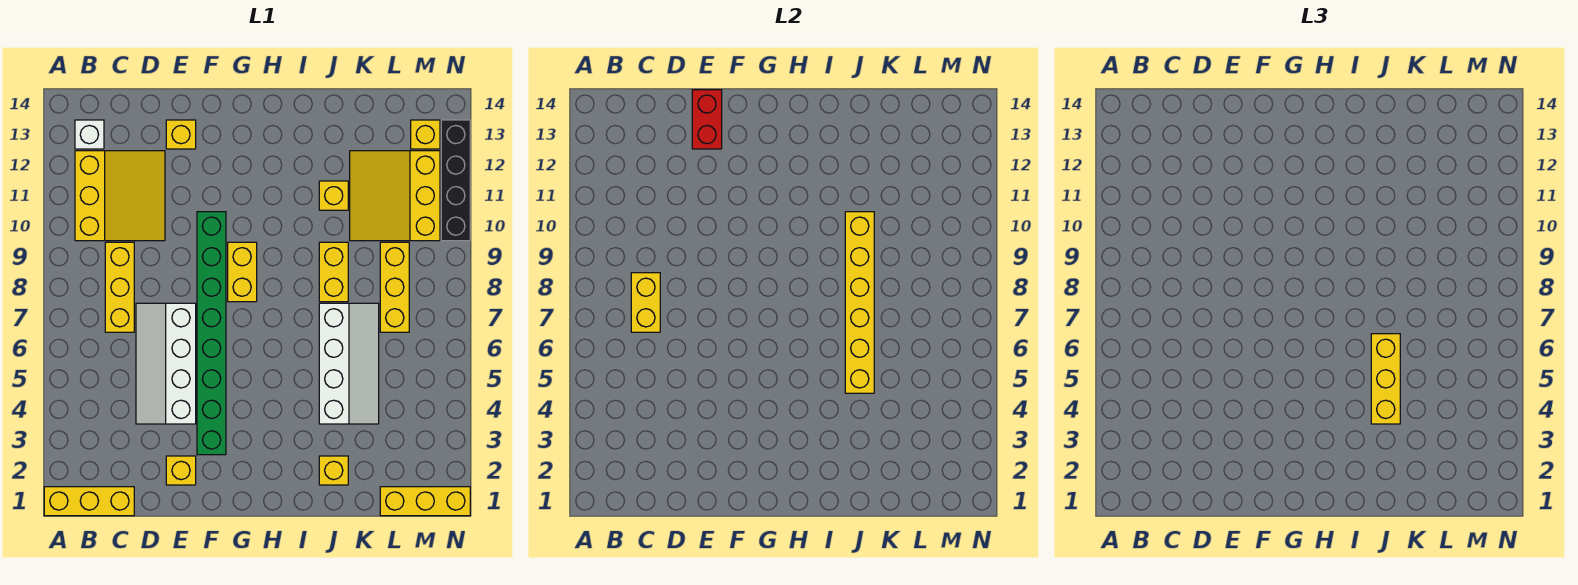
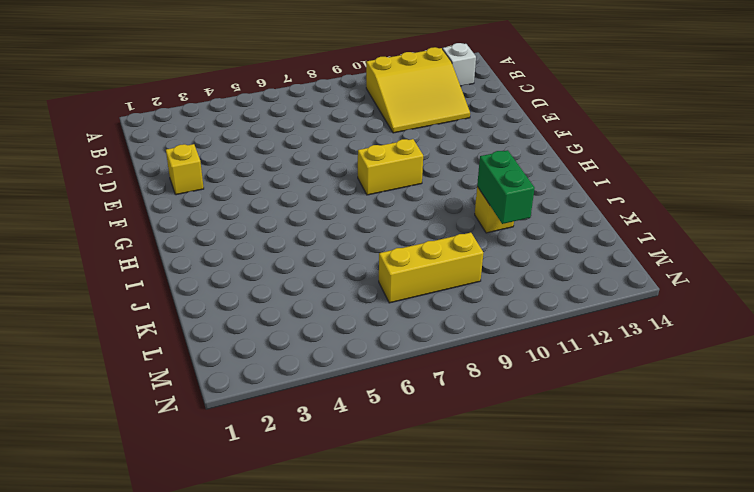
green brick J11:K11 level 2 -> none
none -> yellow brick A1:C1 level 1
none -> yellow brick C7:C9 level 1
none -> white slope D4:E7 level 1 top E

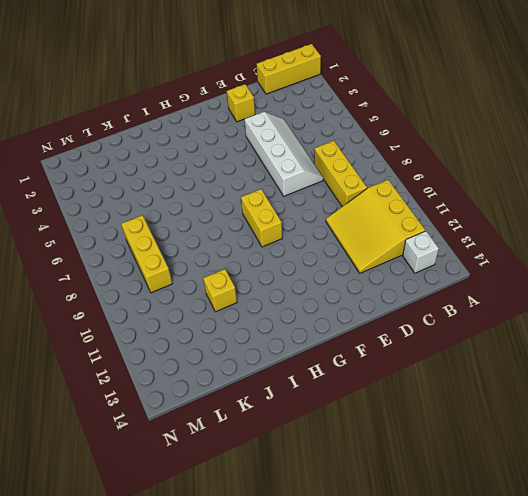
none -> yellow brick E13 level 1
none -> green brick F3:F10 level 1
none -> yellow brick J2 level 1

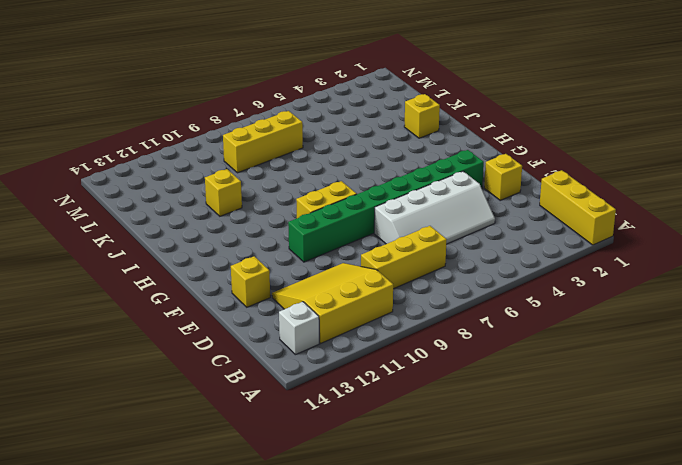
none -> white slope J4:K7 level 1 top J
none -> yellow brick J8:J9 level 1
none -> yellow slope K10:M12 level 1 top M

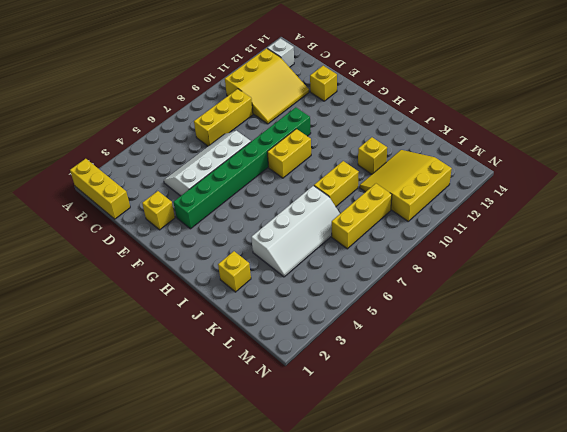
none -> yellow brick L1:N1 level 1
none -> yellow brick M13 level 1
none -> black brick N10:N13 level 1

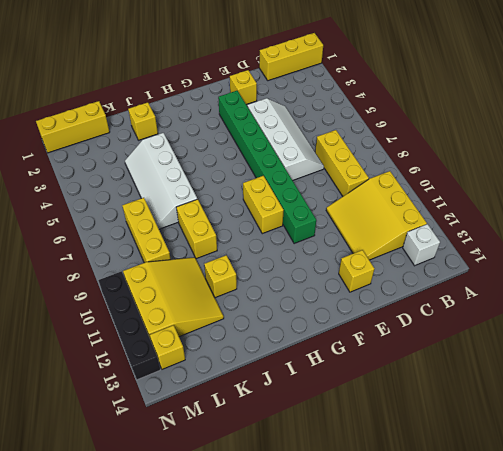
none -> yellow brick C7:C8 level 2
none -> red brick E13:E14 level 2
none -> yellow brick J5:J10 level 2

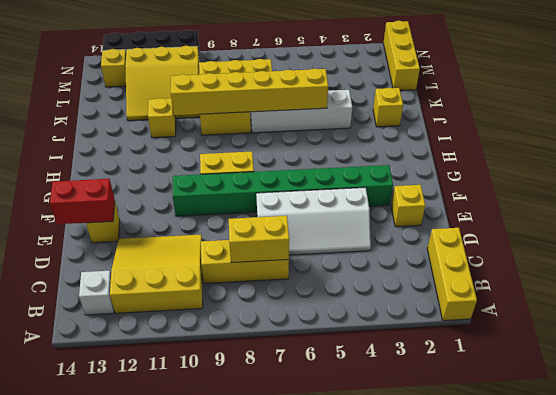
none -> yellow brick J4:J6 level 3

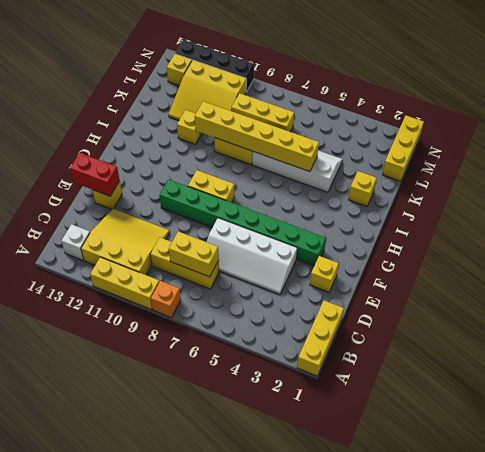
orange brick A8 level 1 -> none
yellow brick A9:A11 level 1 -> yellow brick J4:J6 level 3

